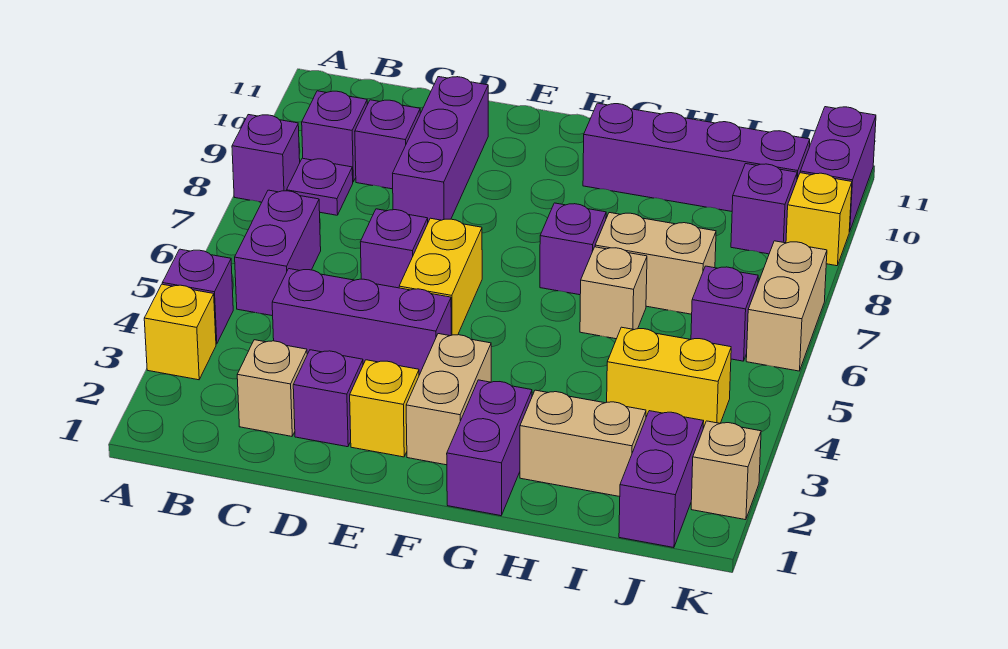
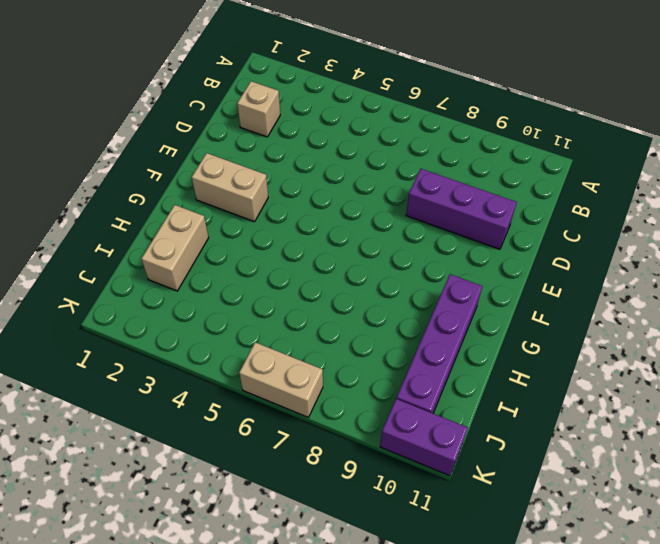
none -> yellow brick A3 level 1
none -> purple brick A4 level 1
none -> purple brick A8 level 1

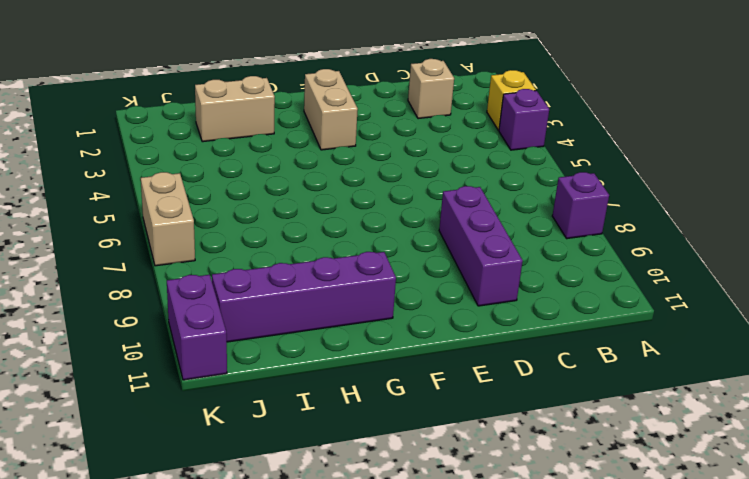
none -> purple brick B5:B6 level 1
none -> purple plate B8 level 1
none -> purple brick B9 level 1

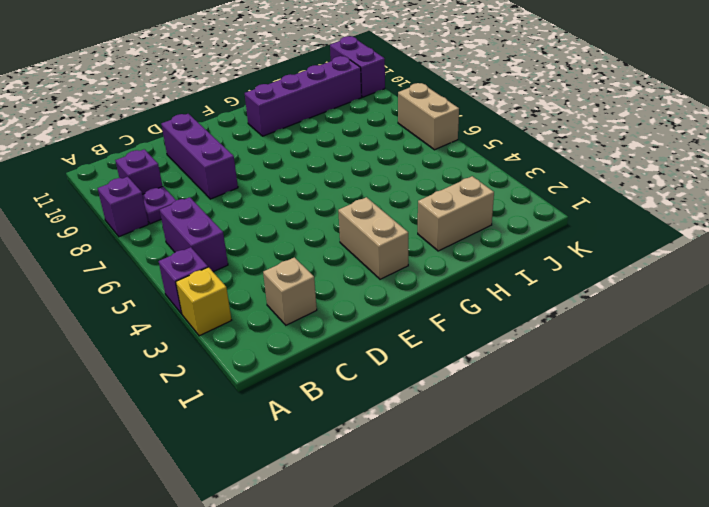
none -> purple brick C4:E4 level 1
none -> purple brick C9 level 1
none -> purple brick D2 level 1

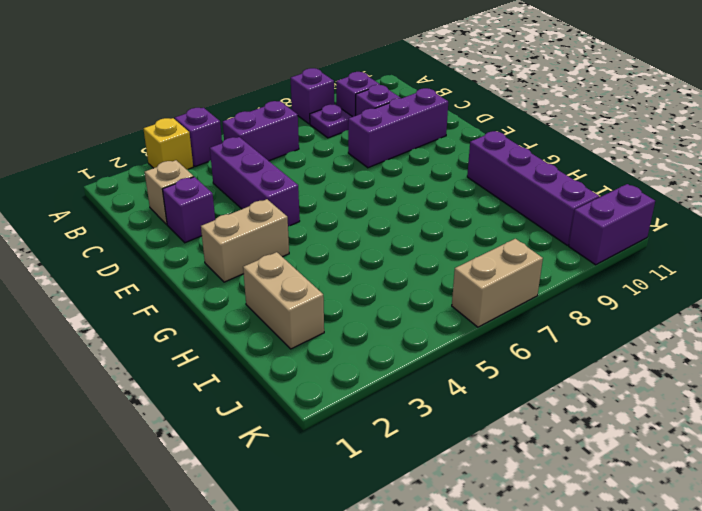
none -> purple brick D6 level 1
none -> yellow brick E2 level 1
none -> yellow brick E5:E6 level 1

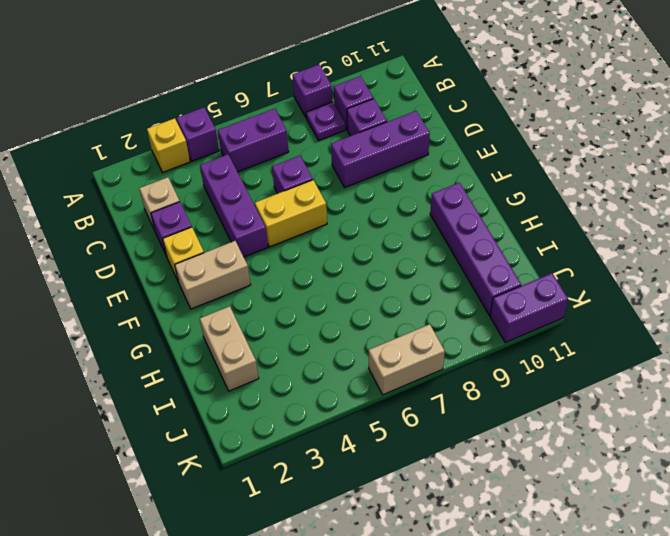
none -> purple brick G1:G2 level 1
none -> purple brick G7 level 1
none -> tan brick H6 level 1

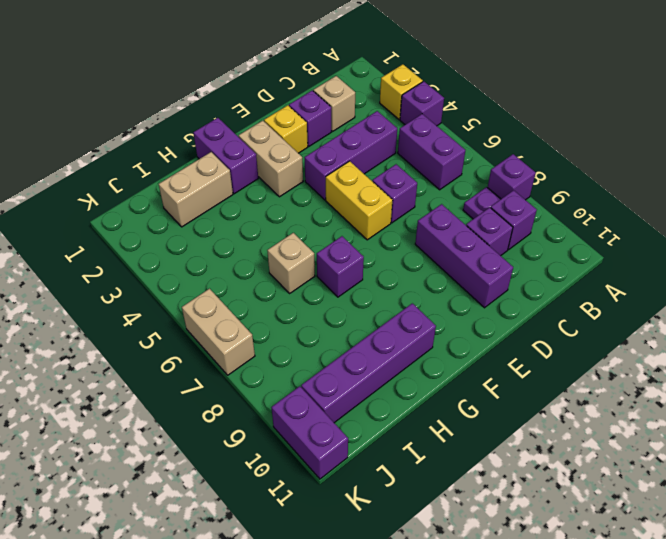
none -> tan brick H7:I7 level 1
none -> yellow brick I4:J4 level 1
none -> purple brick J1:J2 level 1

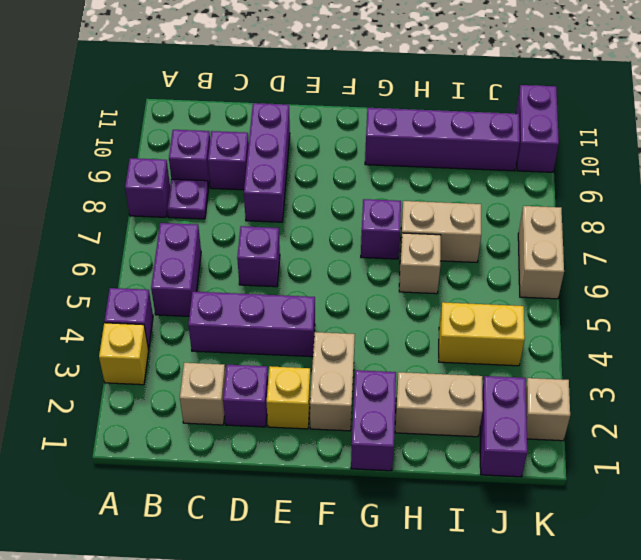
none -> yellow brick E5:E6 level 1
none -> purple brick J6 level 1
none -> purple brick J9 level 1

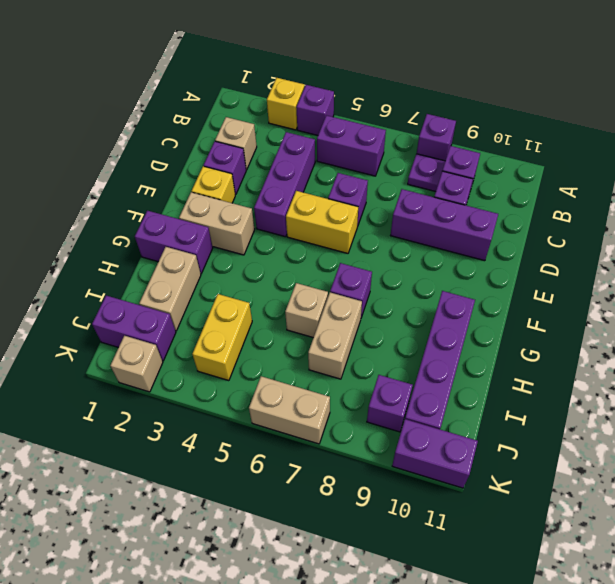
none -> purple brick J6 level 1
none -> yellow brick K9 level 1

